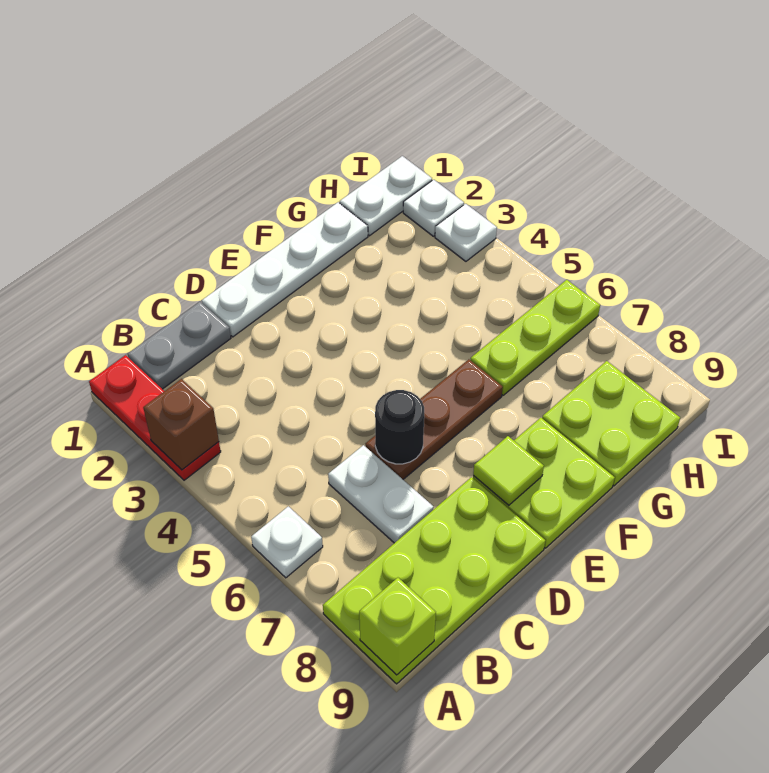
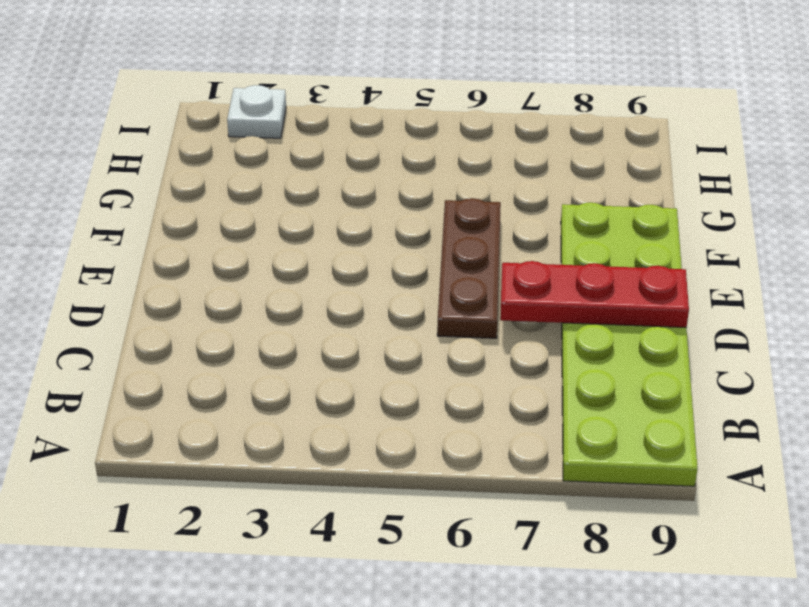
red plate D7:D9 level 2 -> red plate A1:A3 level 1
none -> white plate A6 level 1
none -> grey plate B1:C1 level 1
none -> white plate C6:C7 level 1

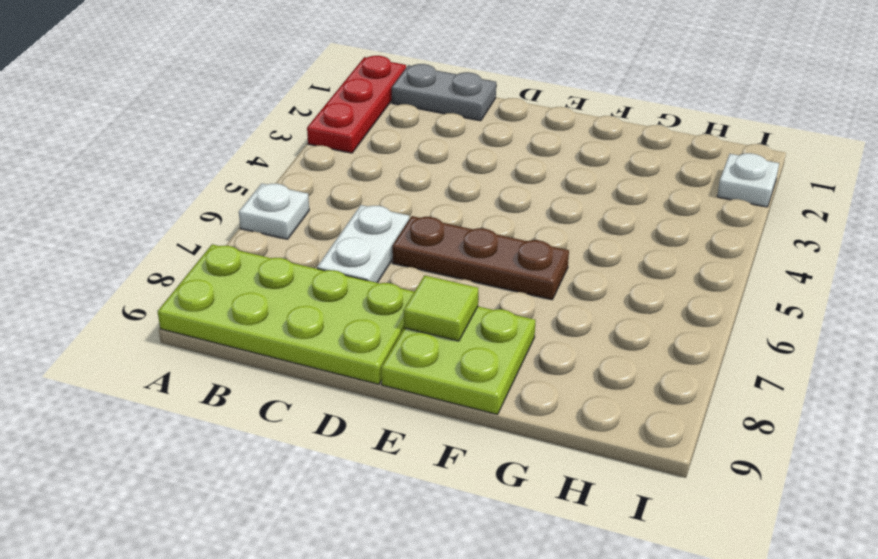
none -> white plate D1:G1 level 1
none -> lime plate G6:I6 level 1
none -> lime plate G8:H9 level 1

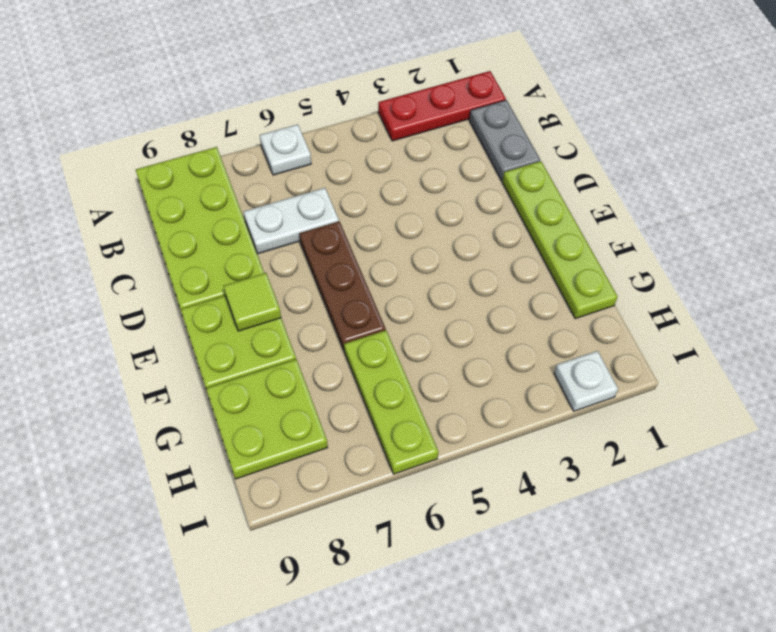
lime plate D1:G1 level 1 -> white plate D1:G1 level 1
none -> white plate H1:I1 level 1
none -> white plate I3 level 1
none -> brown brick A3 level 2

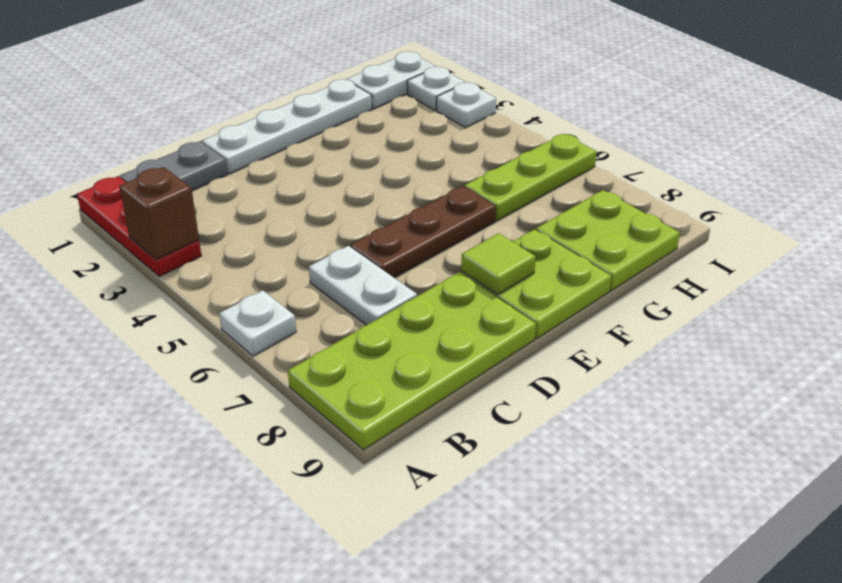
none -> lime brick A9 level 2
none -> black round brick D6 level 2

